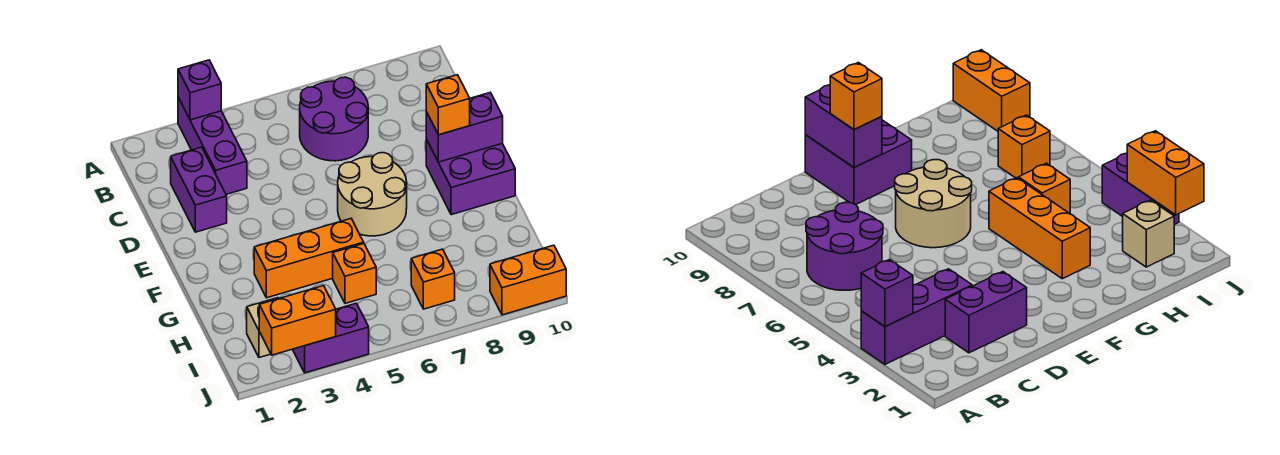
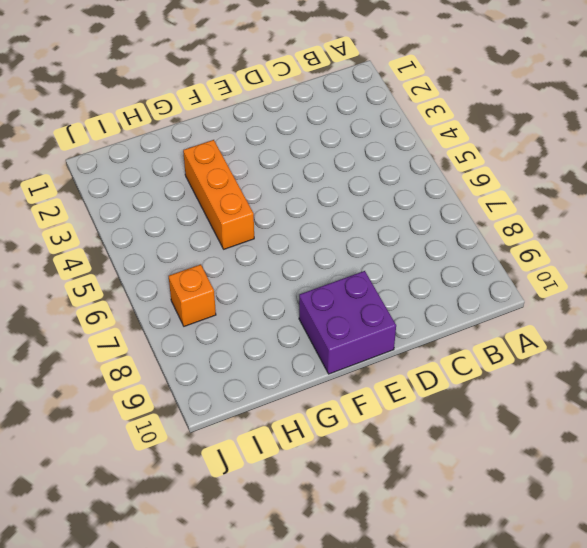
none -> purple brick A3:C3 level 1
none -> purple round brick B6:C7 level 1
none -> purple brick C2:D2 level 1

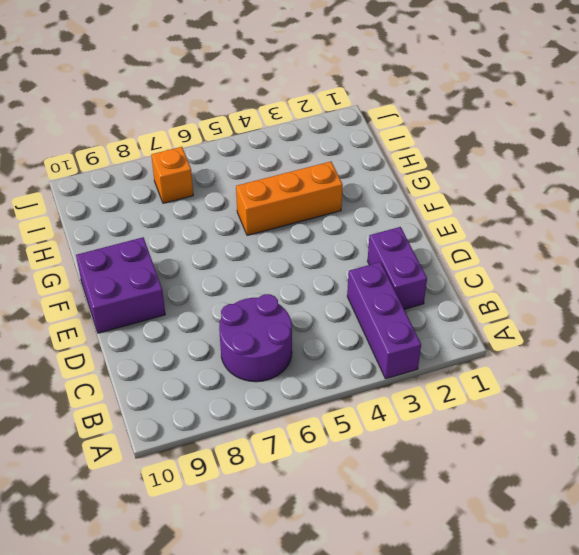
none -> tan round brick E6:F7 level 1
none -> orange brick H5 level 1
none -> tan brick I2 level 1

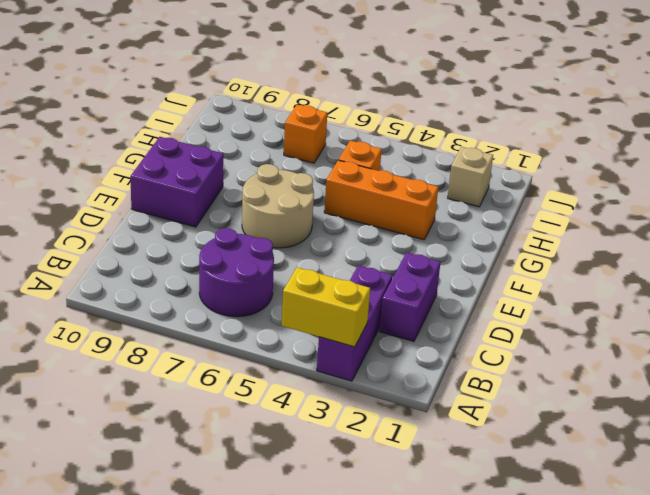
yellow brick A3:A4 level 2 -> purple brick A3 level 2
none -> purple brick J3:J4 level 1
none -> orange brick J9:J10 level 1
none -> purple brick E9:E10 level 2

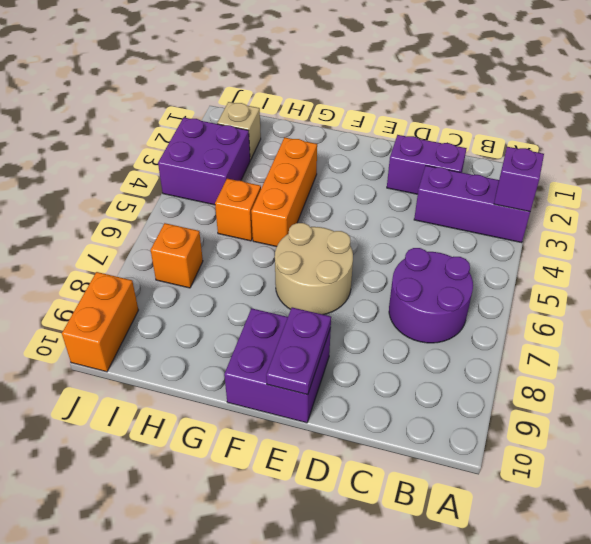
purple plate E9:E10 level 2 -> purple brick E9:E10 level 2
purple brick I3:J4 level 1 -> purple brick J3:J4 level 1
none -> orange brick J2:J3 level 2
none -> orange brick E9 level 3

